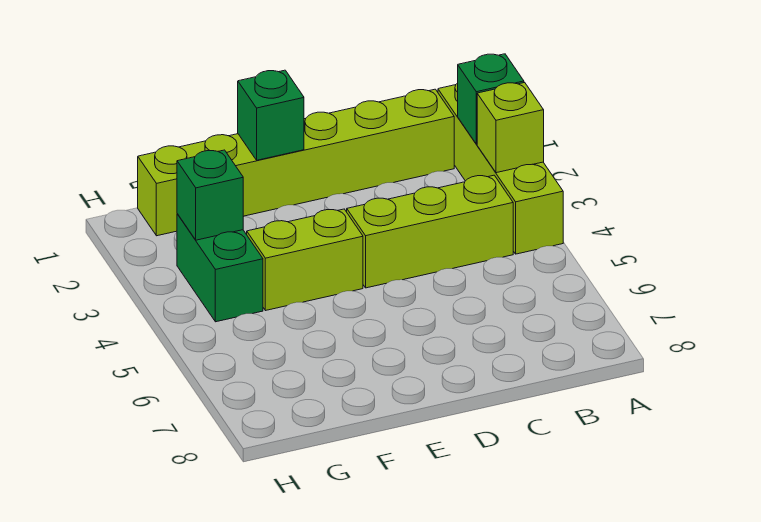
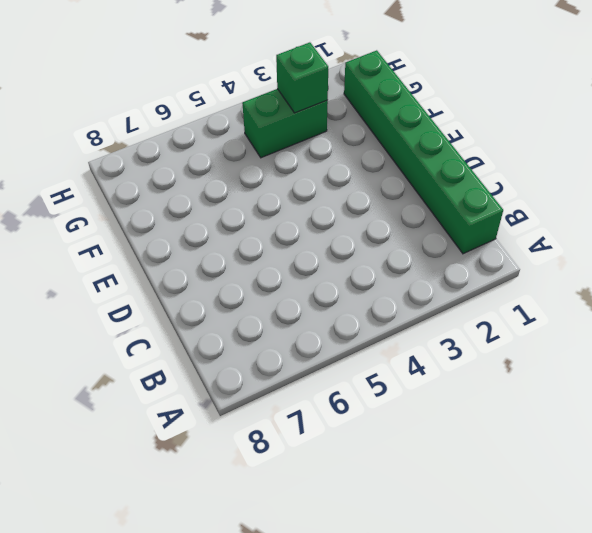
green brick B1:G1 level 1 -> lime brick B1:G1 level 1
none -> lime brick A1:A4 level 1
none -> lime brick B4:D4 level 1

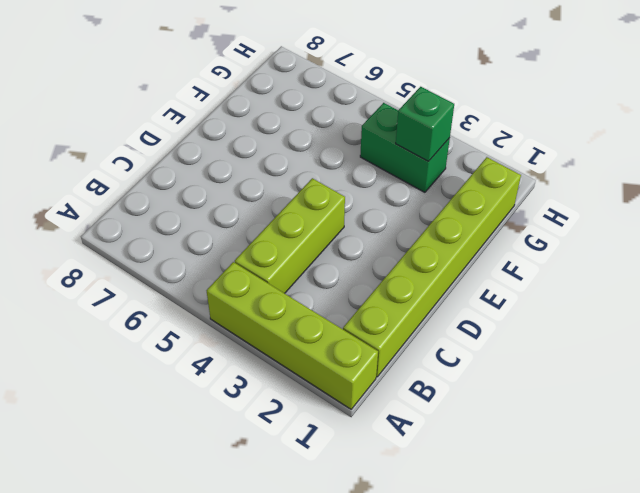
none -> lime brick E4:F4 level 1
none -> green brick A2 level 2

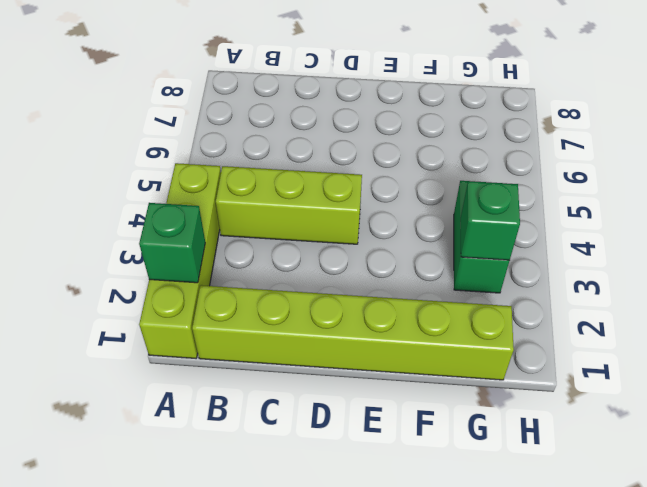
none -> lime brick E4:F4 level 1
none -> lime brick A3 level 2

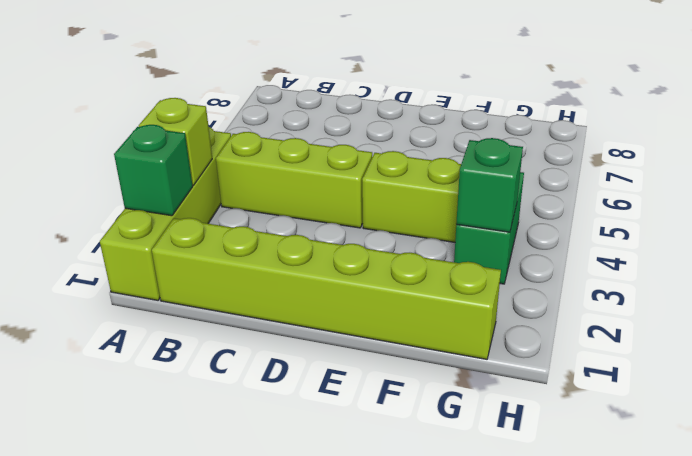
none -> green brick E1 level 2

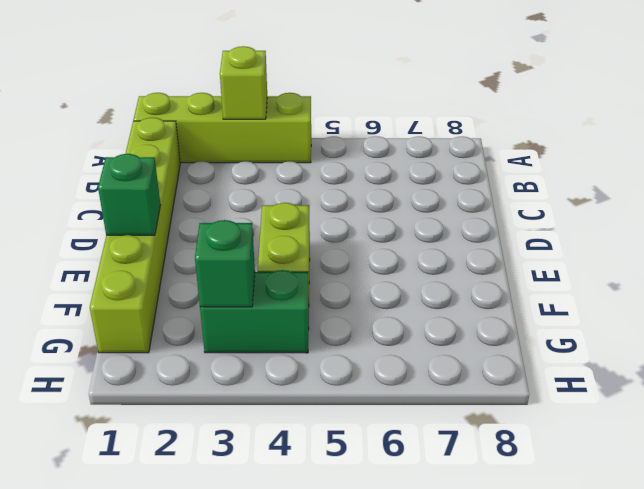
none -> lime brick B4:D4 level 1
none -> green brick A2 level 2

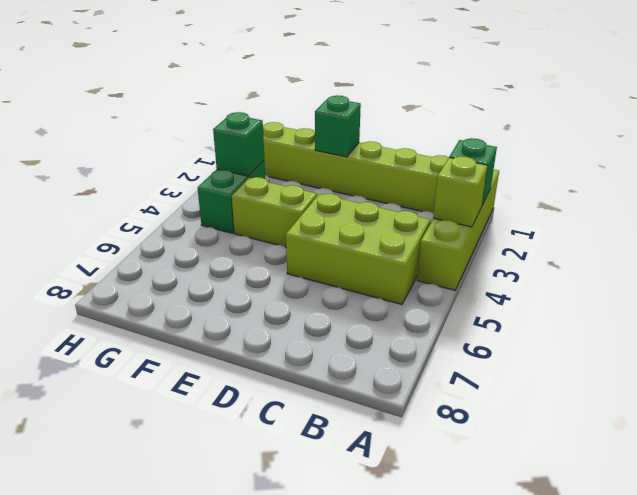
lime brick B4:D5 level 1 -> lime brick B4:D4 level 1

